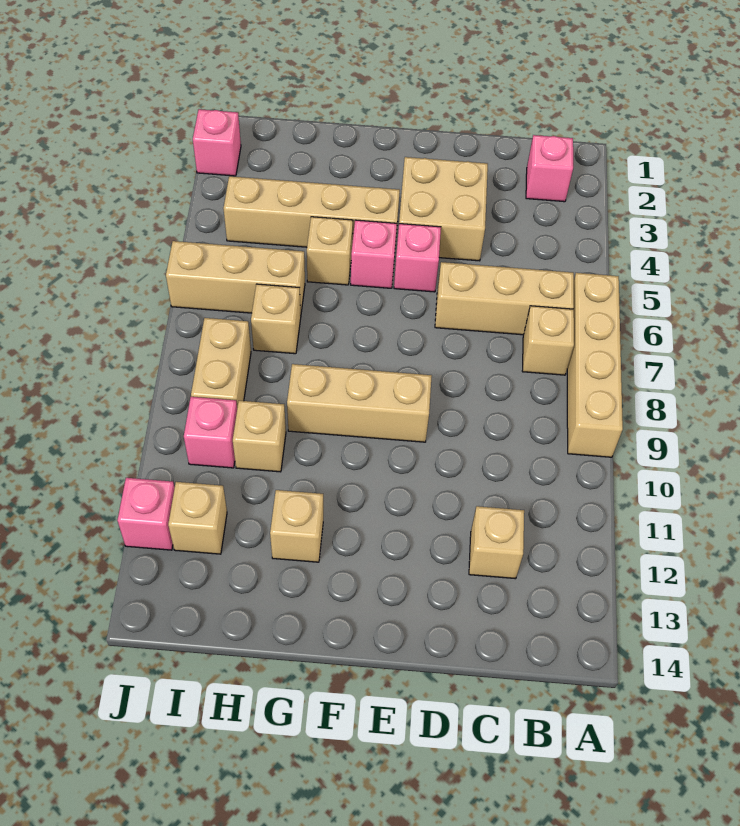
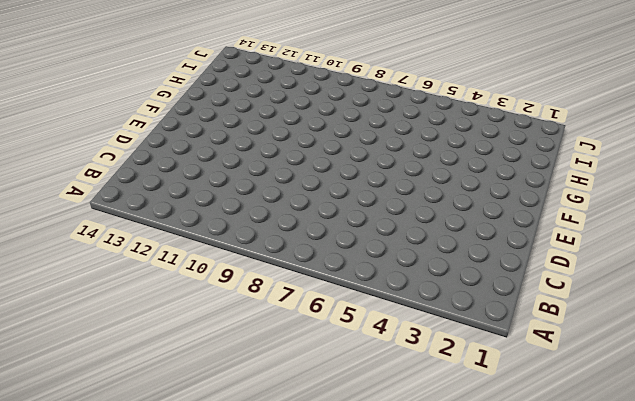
none -> tan brick A6:A9 level 1
none -> pink brick B2 level 1
none -> tan brick B6:D6 level 1

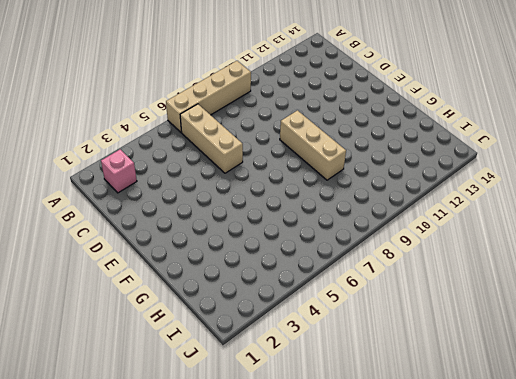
none -> tan brick B7 level 1
none -> tan brick C12 level 1
none -> tan brick D3:E4 level 1

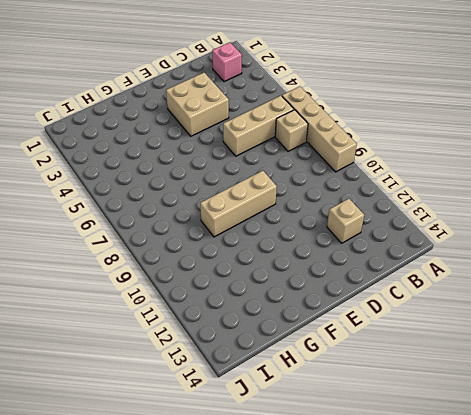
none -> pink brick E5 level 1
none -> tan brick F4:I4 level 1
none -> pink brick F5 level 1

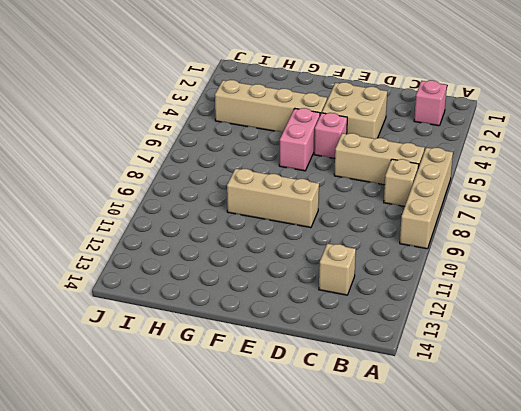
pink brick F5:F6 level 1 -> pink brick F5 level 1
none -> tan brick G5 level 1
none -> tan brick G12 level 1
none -> tan brick H6:J6 level 1

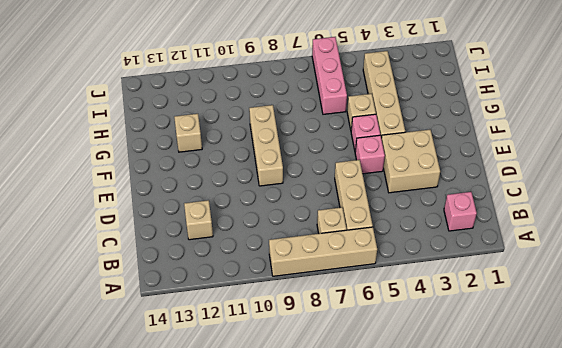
pink brick H6:J6 level 1 -> tan brick H6:J6 level 1
none -> tan brick H7 level 1
none -> tan brick H10 level 1
none -> tan brick I8:I9 level 1

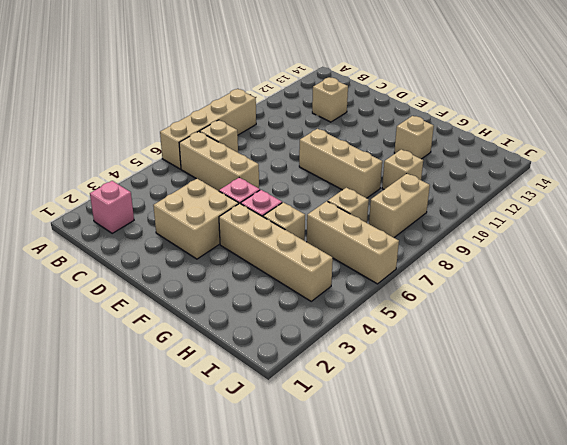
none -> pink brick I10 level 1
none -> tan brick I12 level 1
none -> pink brick J2 level 1

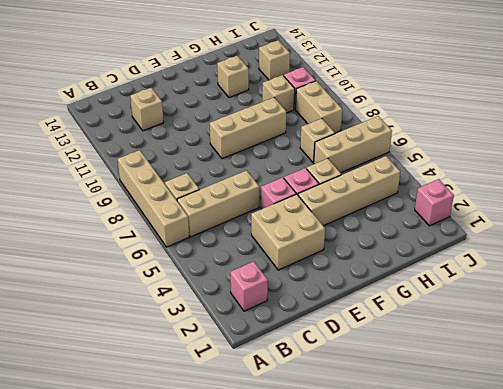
none -> pink brick J12 level 1

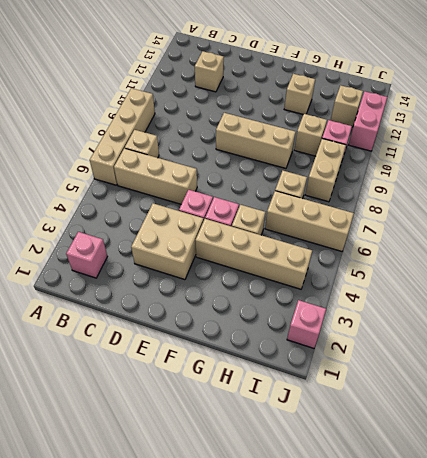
pink brick J11:J12 level 1 -> pink brick J12 level 1

